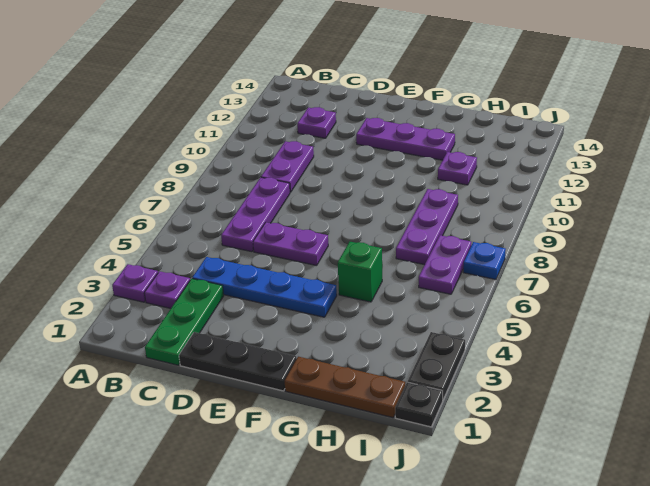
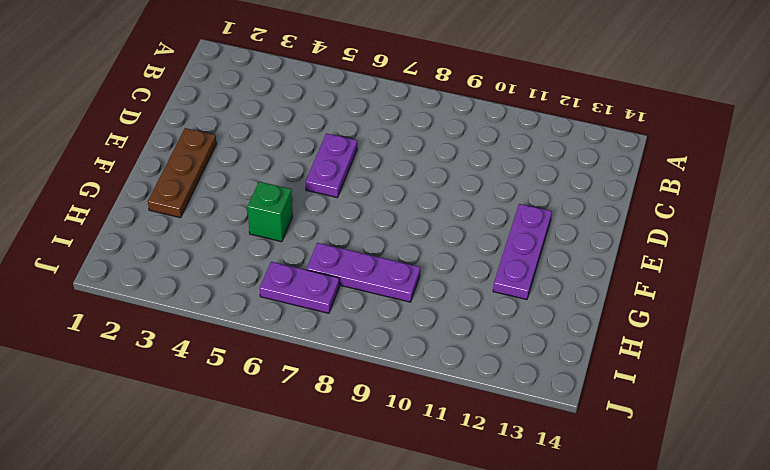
brown plate E2:G2 level 1 -> brown plate G1:I1 level 1
none -> purple plate A3 level 1
none -> purple plate B3 level 1
none -> green plate C1:C3 level 1

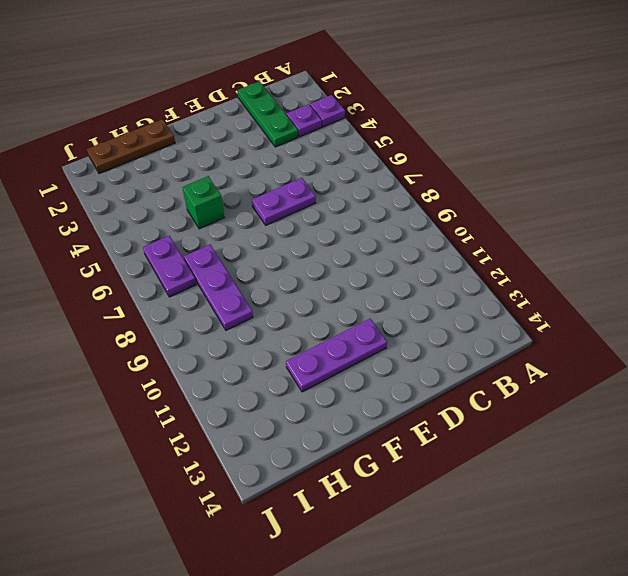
none -> blue plate C4:F4 level 1
none -> purple plate C6:C8 level 1
none -> purple plate C9:C10 level 1

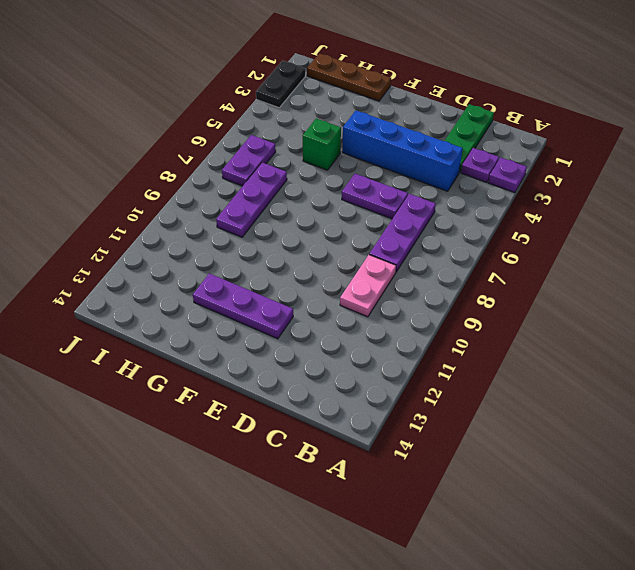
blue brick C4:F4 level 1 -> blue plate C4:F4 level 1
pink plate C9:C10 level 1 -> purple plate C9:C10 level 1
none -> purple plate C12 level 1
none -> black plate D1:F1 level 1
none -> purple plate H11 level 1

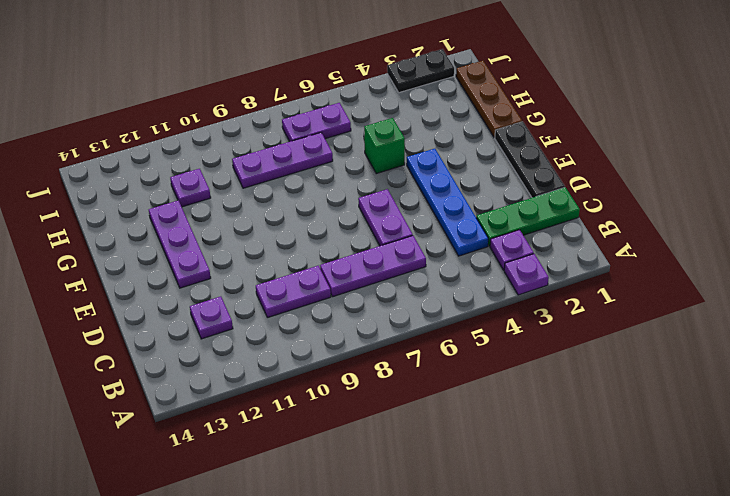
none -> black plate J1 level 1
none -> blue plate J7 level 1

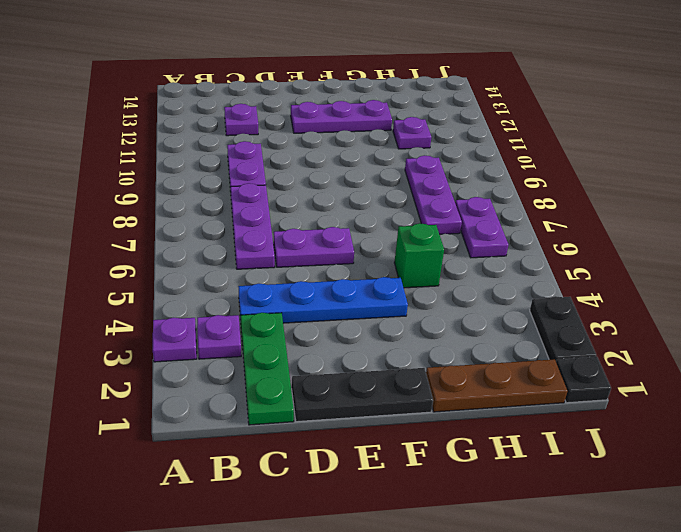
none -> blue plate J7 level 1

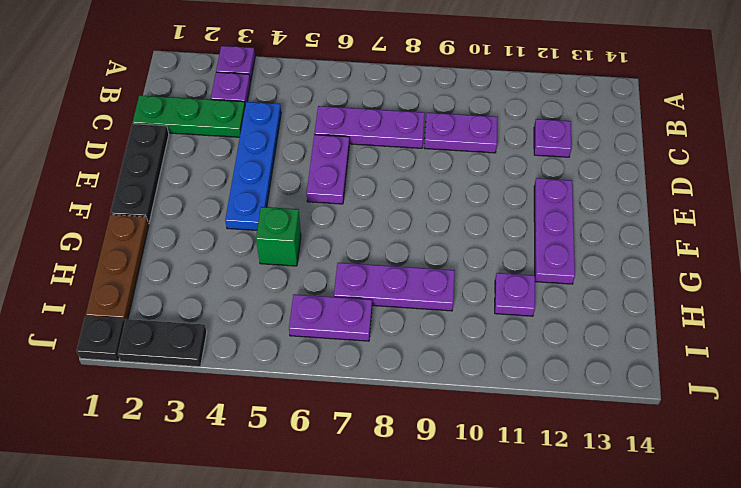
none -> blue plate J7 level 1

